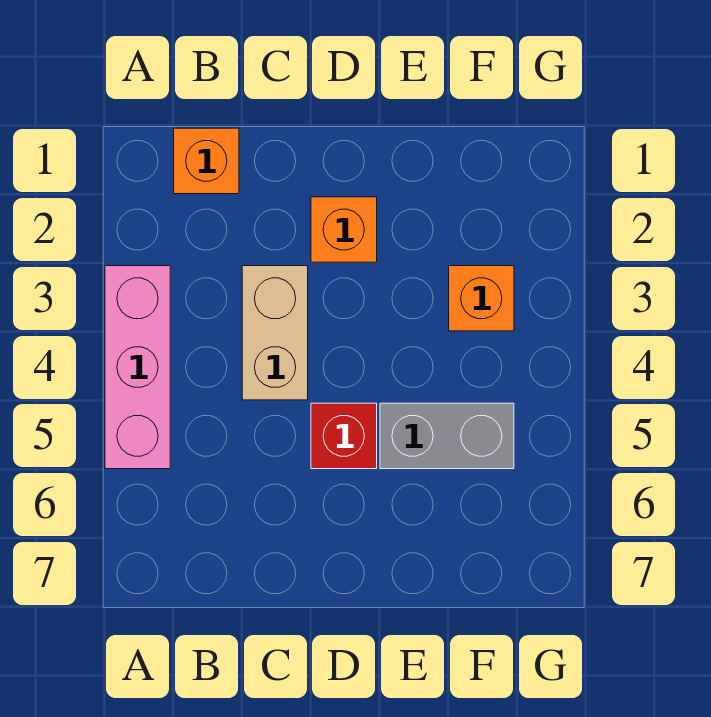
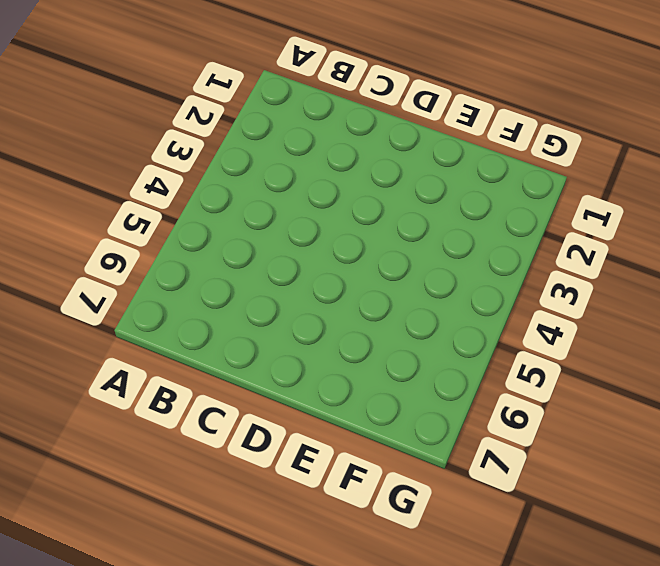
none -> pink brick A3:A5 level 1
none -> orange brick B1 level 1

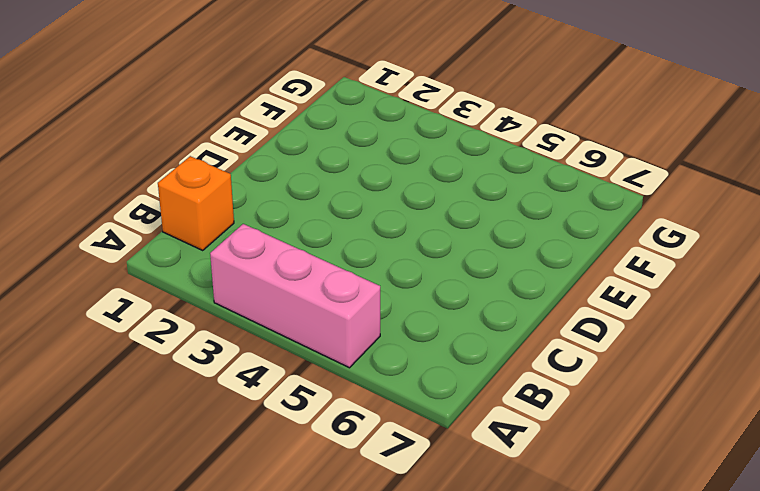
none -> tan brick C3:C4 level 1
none -> orange brick D2 level 1

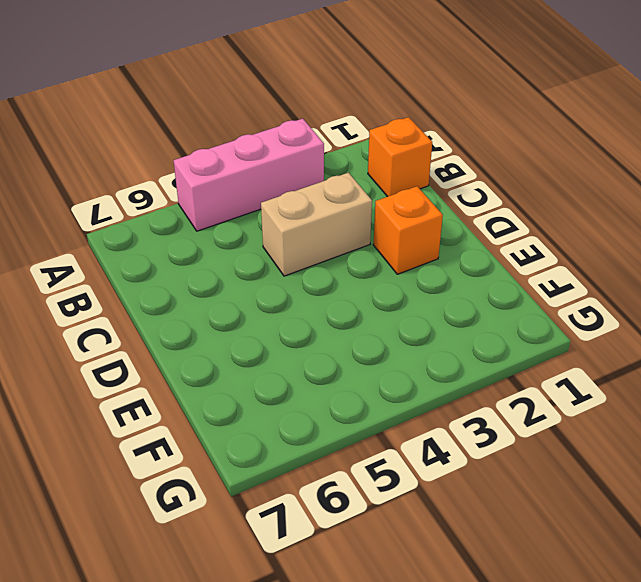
none -> red brick D5 level 1
none -> grey brick E5:F5 level 1

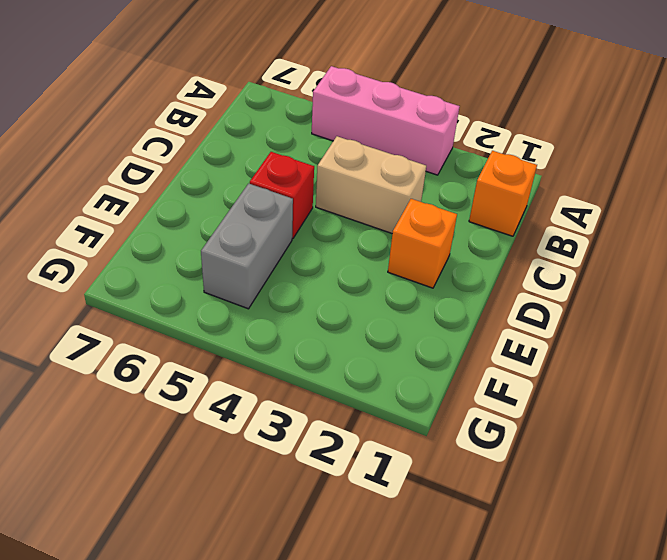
none -> orange brick F3 level 1

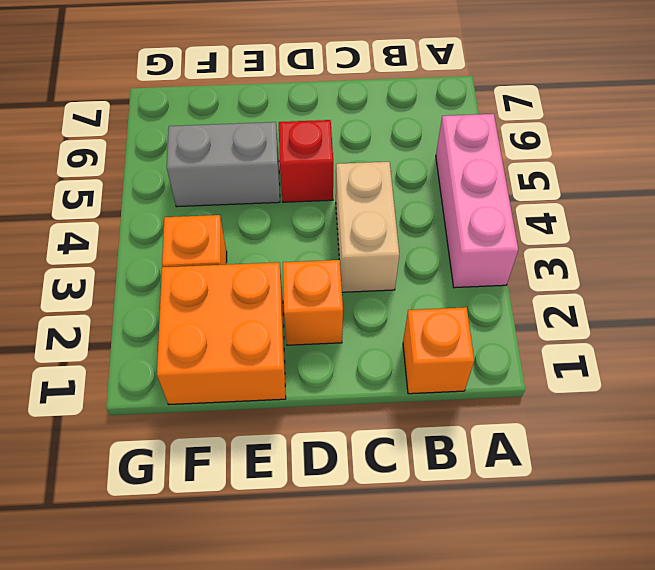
orange brick E1:F2 level 1 -> none

